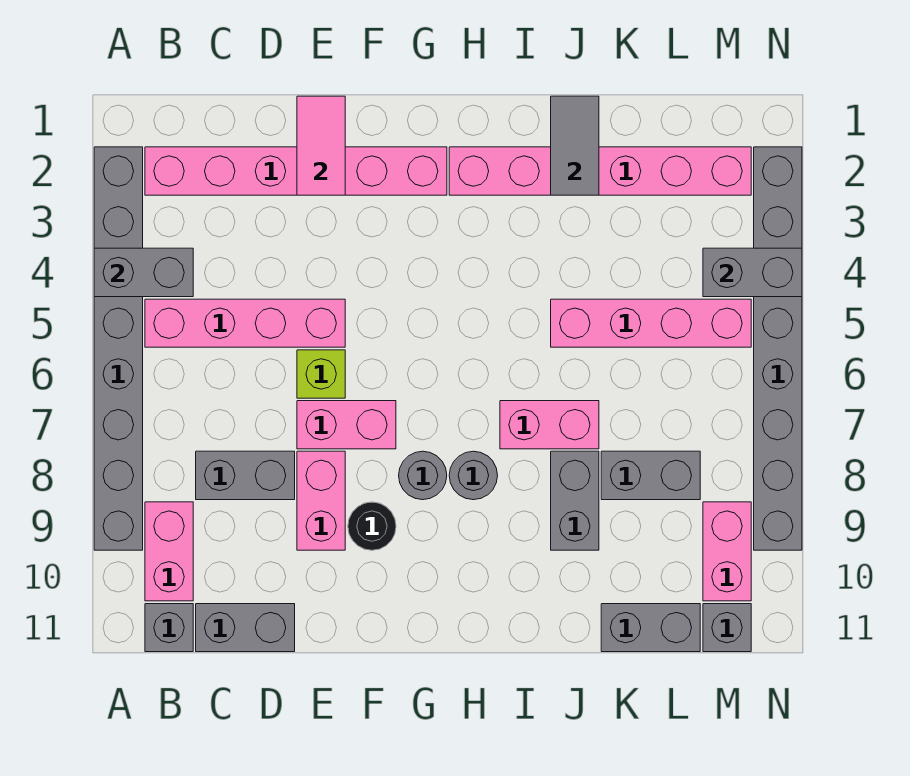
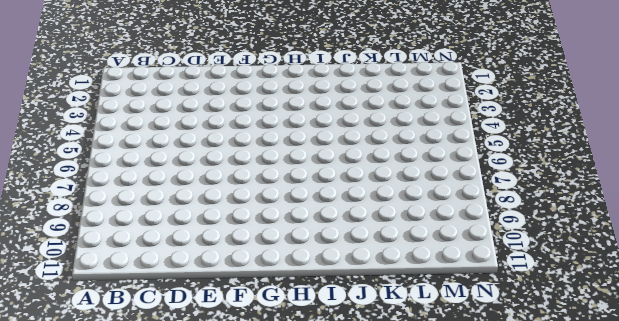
none -> grey brick A2:A9 level 1
none -> pink brick B2:G2 level 1
none -> pink brick B5:E5 level 1

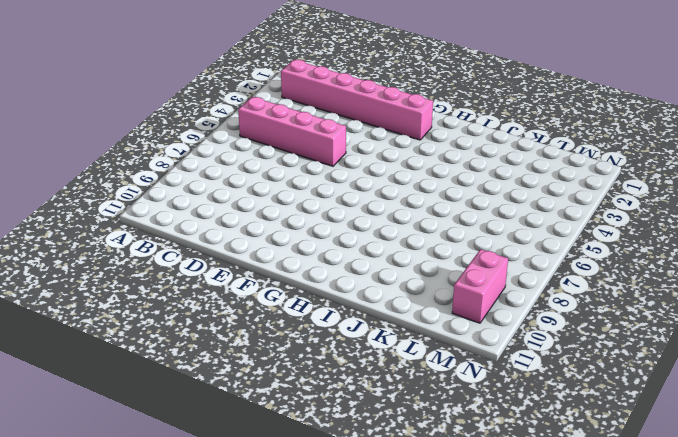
none -> grey brick A2:A9 level 1
none -> pink brick B9:B10 level 1
none -> grey brick B11 level 1

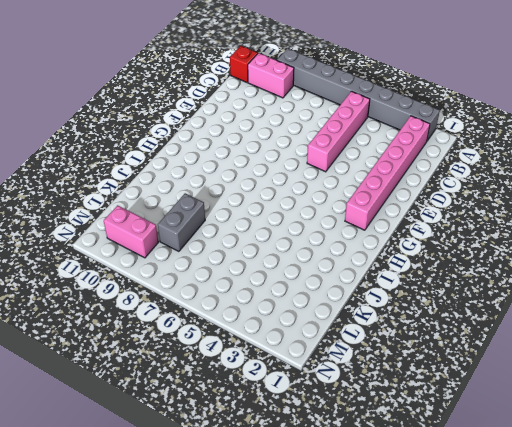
red brick B11 level 1 -> grey brick B11 level 1
none -> grey brick C8:D8 level 1
none -> grey brick C11:D11 level 1
none -> lime brick E6 level 1

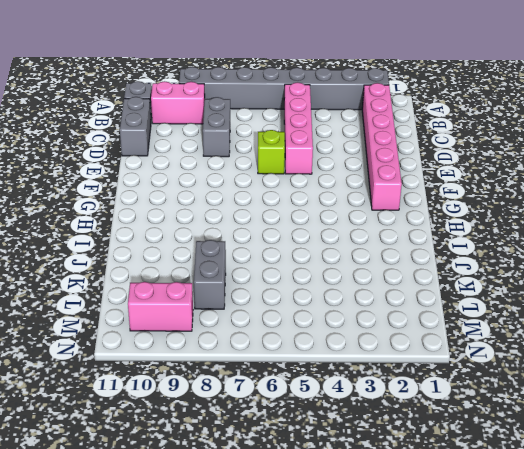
none -> pink brick E7:F7 level 1
none -> pink brick E8:E9 level 1
none -> black round brick F9 level 1

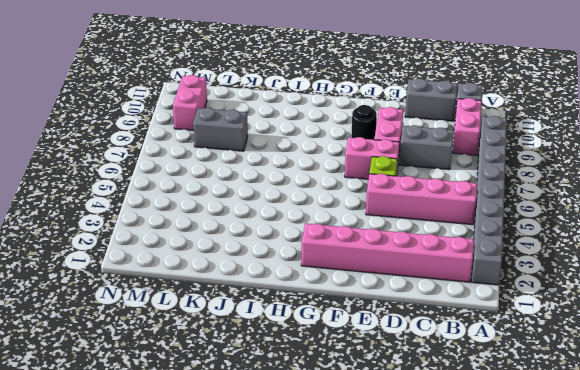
none -> grey round brick G8 level 1
none -> pink brick H2:M2 level 1
none -> grey round brick H8 level 1

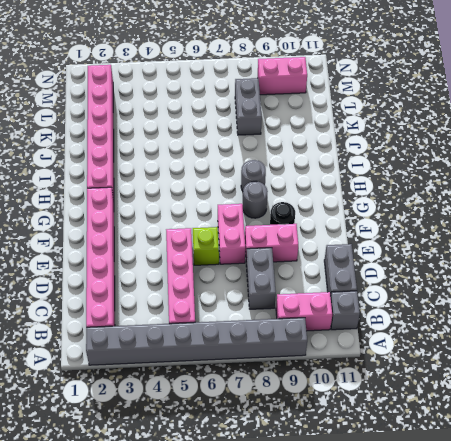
none -> pink brick I7:J7 level 1
none -> pink brick J5:M5 level 1
none -> grey brick J8:J9 level 1

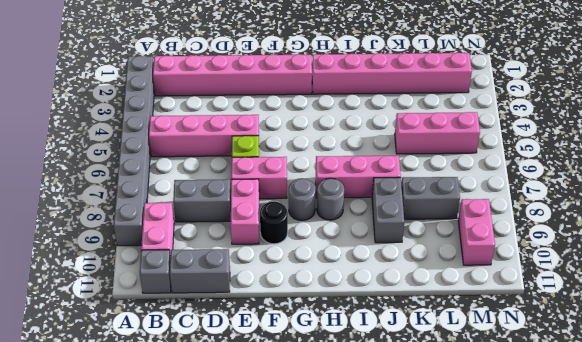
pink brick H7:J7 level 1 -> pink brick I7:J7 level 1
pink brick K5:M5 level 1 -> pink brick J5:M5 level 1
none -> grey brick K11:L11 level 1
none -> grey brick M11 level 1
none -> grey brick N2:N9 level 1

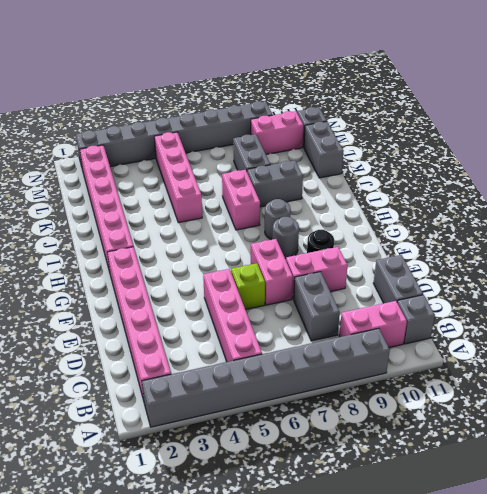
none -> grey brick A4:B4 level 2
none -> pink tile E1:E2 level 2
none -> grey tile J1:J2 level 2

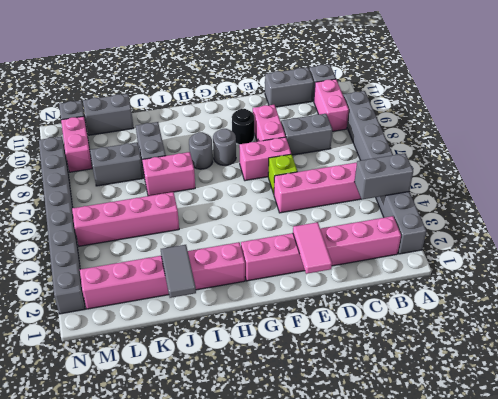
none -> grey brick M4:N4 level 2

